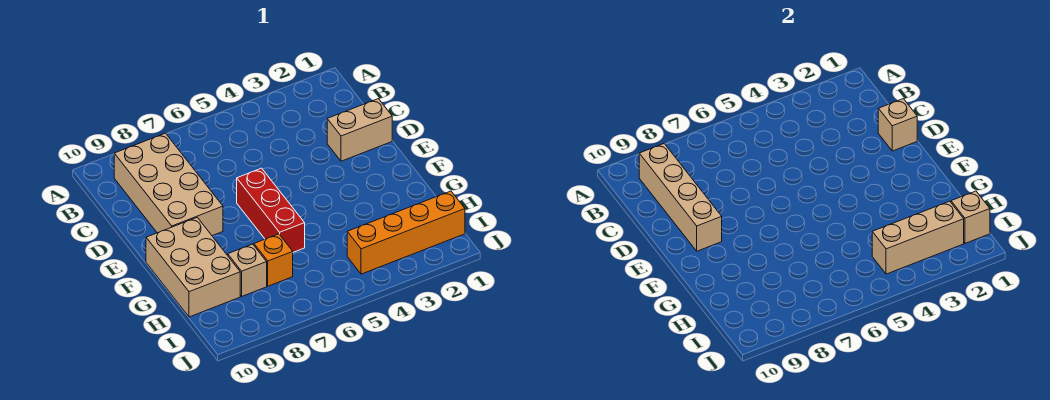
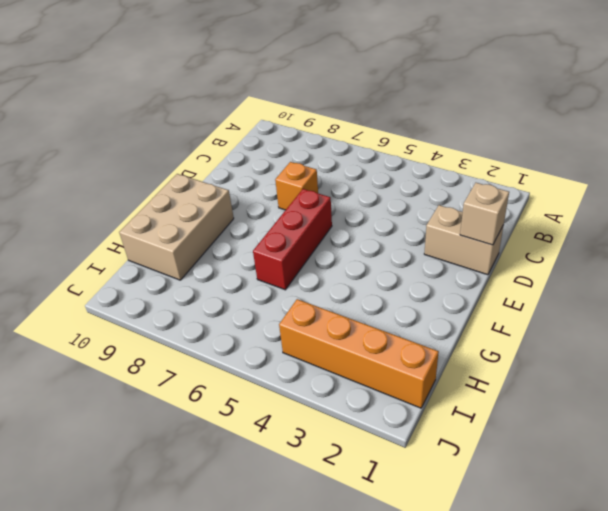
orange brick D7 level 1 -> orange brick H7 level 1
none -> tan brick B8:E9 level 1
none -> tan brick H8 level 1

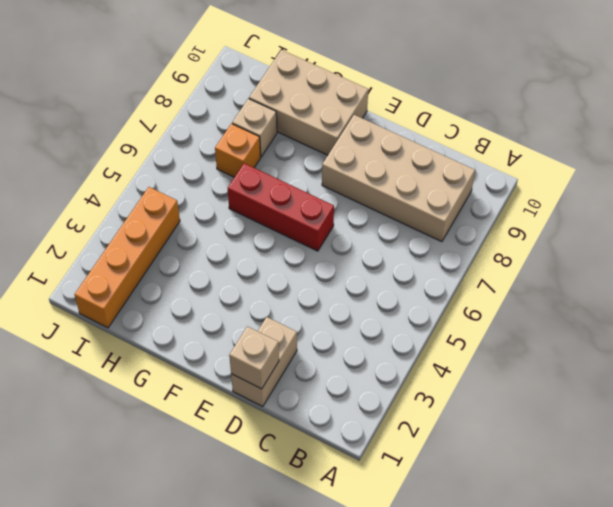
none -> tan brick B9:E9 level 2
none -> tan brick I1 level 2

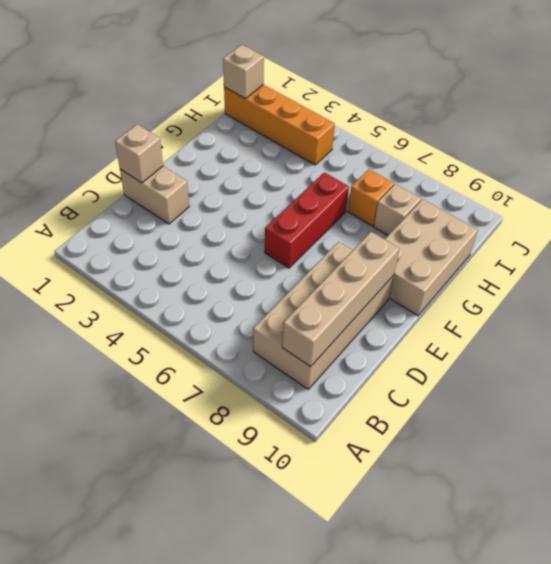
none -> tan brick I2:I4 level 2

